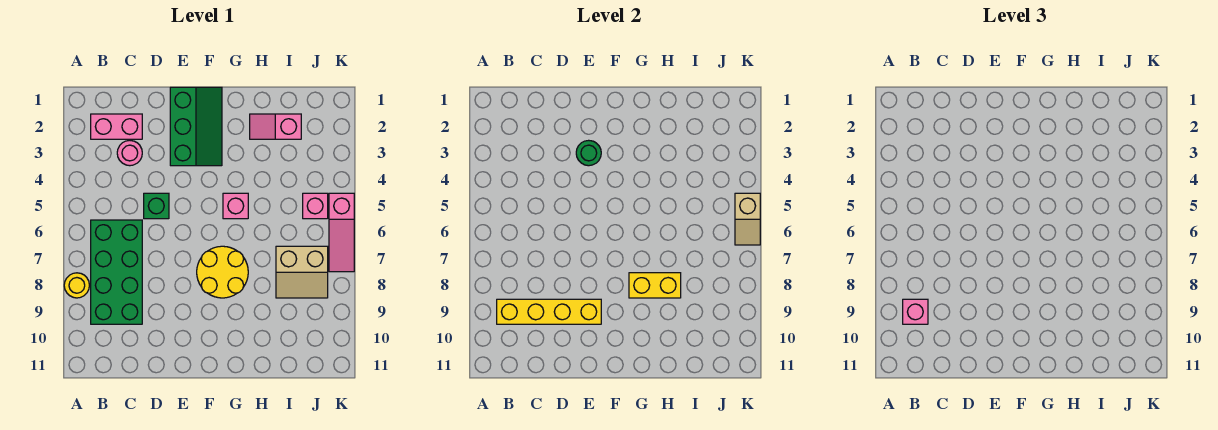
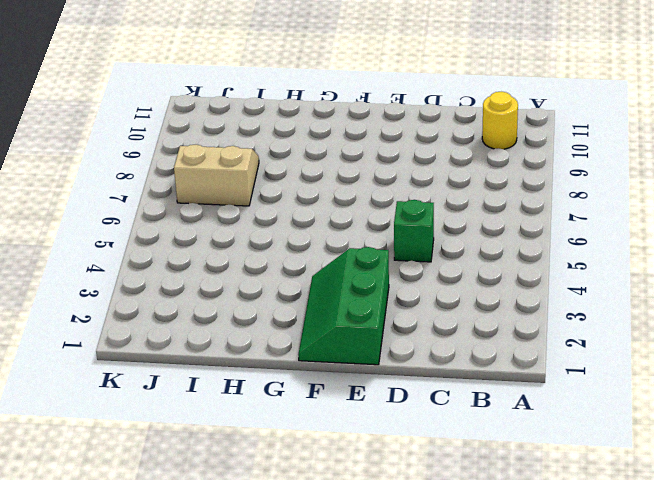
yellow round brick B10 level 1 -> yellow round brick A8 level 1
none -> pink brick B2:C2 level 1
none -> green brick B6:C9 level 1
none -> pink round brick C3 level 1

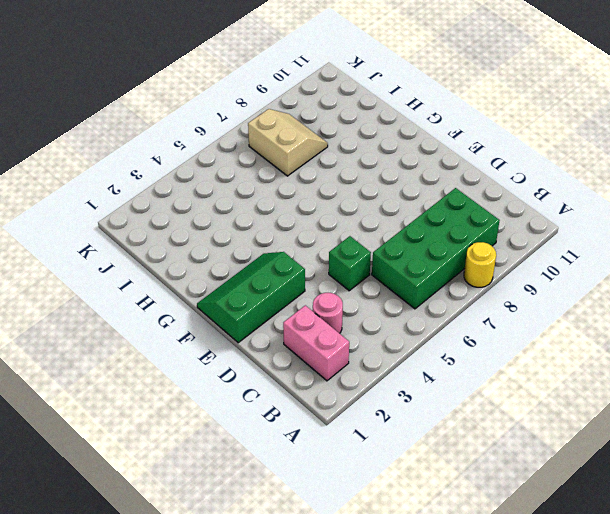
none -> yellow round brick F7:G8 level 1
none -> pink brick G5 level 1
none -> pink slope H2:I2 level 1 top I

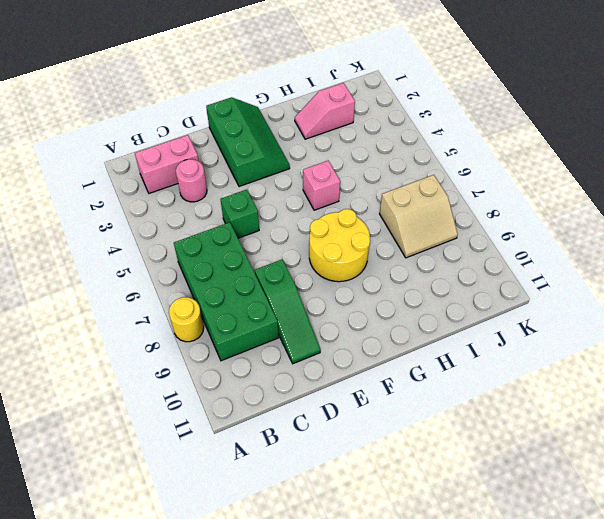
green slope D8:D10 level 1 top 8 -> none
none -> pink brick J5 level 1
none -> pink slope K5:K7 level 1 top 5
none -> yellow brick B9:E9 level 2

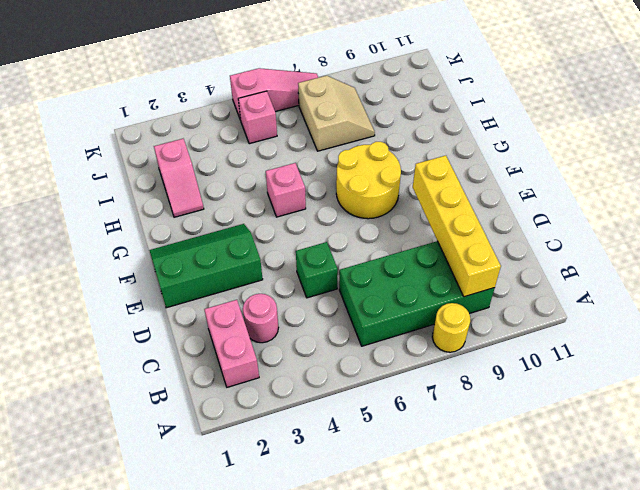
none -> green round brick E3 level 2
none -> yellow brick G8:H8 level 2
none -> tan slope K5:K6 level 2 top 5

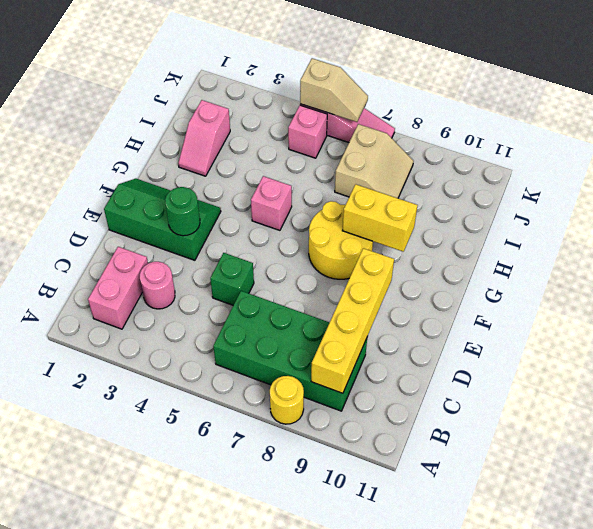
yellow brick G8:G9 level 2 -> yellow brick G8:H8 level 2
none -> pink brick B9 level 3

